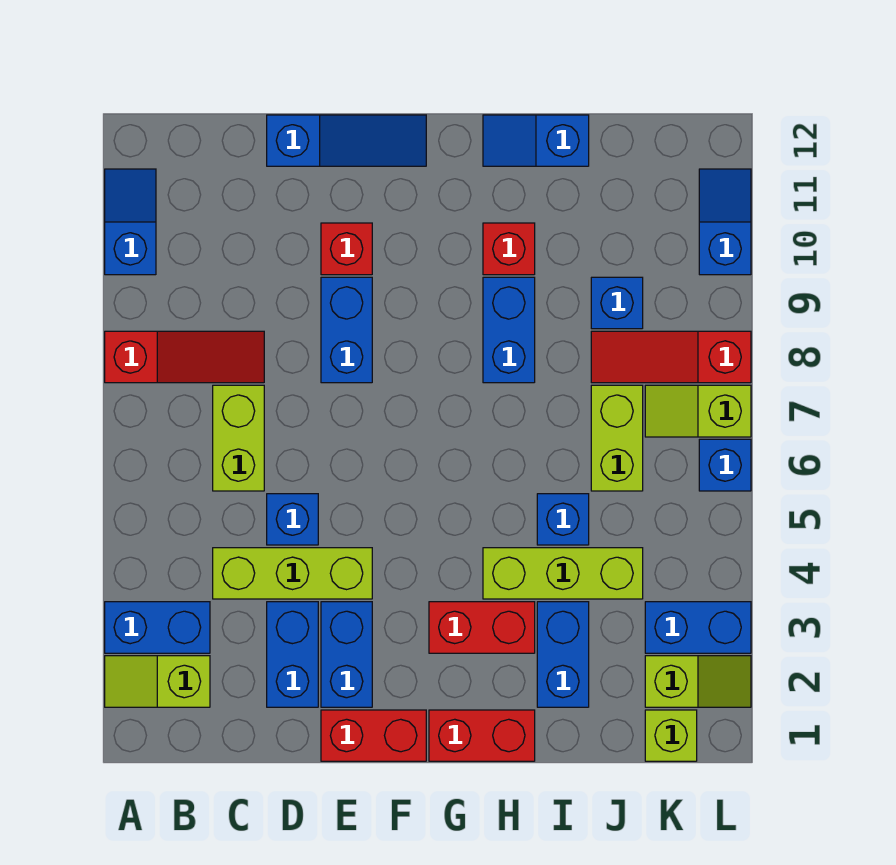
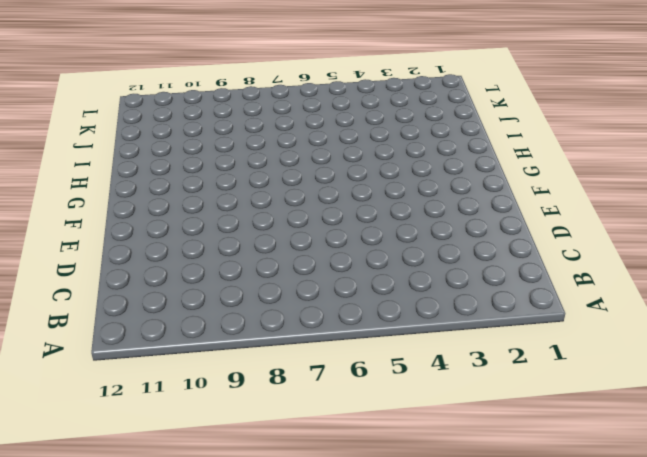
none -> lime slope A2:B2 level 1 top B
none -> blue brick A3:B3 level 1
none -> red slope A8:C8 level 1 top A
none -> blue slope A10:A11 level 1 top 10

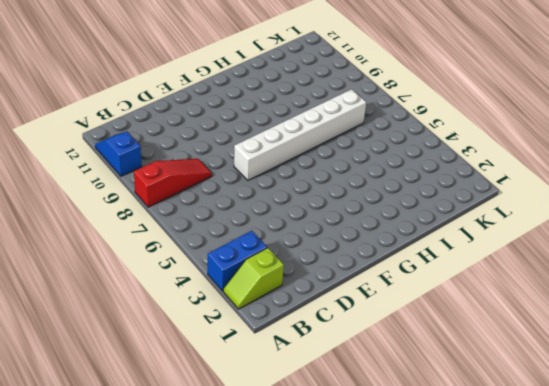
white brick E7:J7 level 1 -> lime brick J6:J7 level 1
none -> lime brick C4:E4 level 1
none -> lime brick C6:C7 level 1
none -> blue brick D2:D3 level 1
none -> blue brick D5 level 1

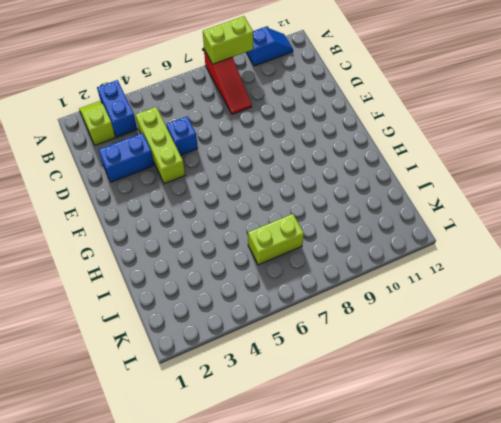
lime brick A8:A9 level 2 -> lime brick C6:C7 level 1
none -> blue slope D12:F12 level 1 top D
none -> red brick E1:F1 level 1
none -> blue brick E2:E3 level 1
none -> blue brick E8:E9 level 1

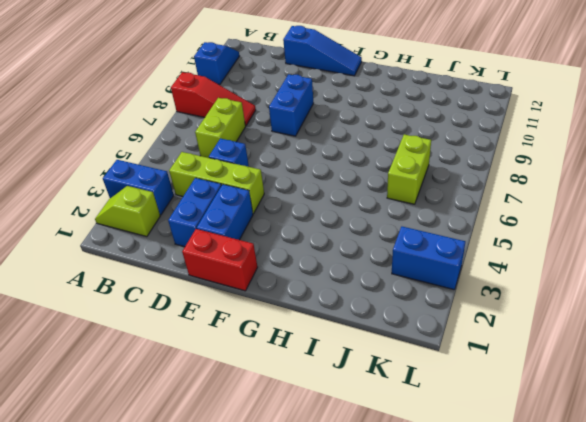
none -> red brick E10 level 1
none -> red brick G1:H1 level 1
none -> red brick G3:H3 level 1
none -> lime brick H4:J4 level 1

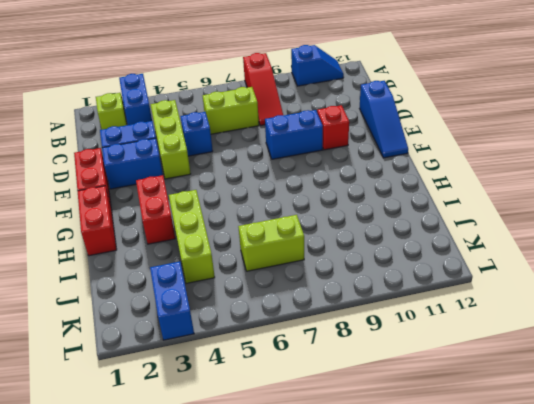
none -> blue brick H8:H9 level 1
none -> red brick H10 level 1
none -> blue slope H12:I12 level 1 top I
none -> blue brick I2:I3 level 1

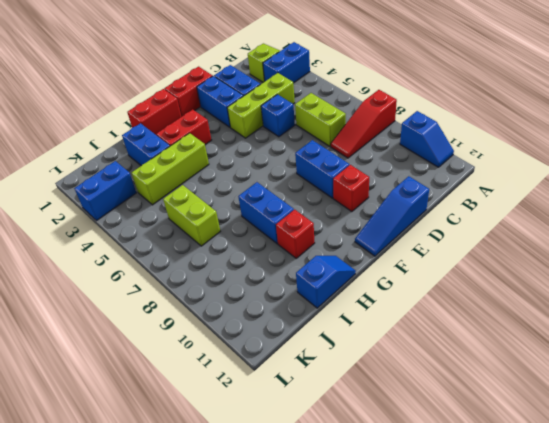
none -> blue brick I5 level 1
none -> red slope J8:L8 level 1 top L
none -> blue brick J9 level 1
none -> lime brick K1 level 1

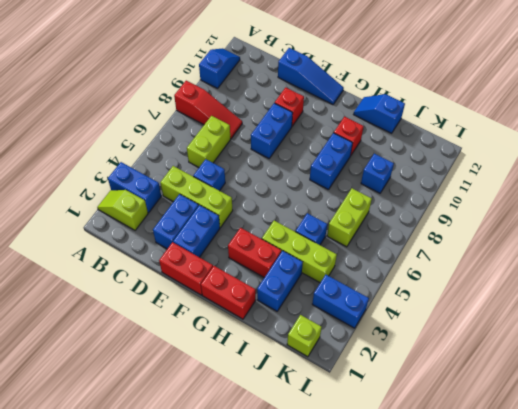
none -> red slope J8:L8 level 1 top L
none -> lime slope K2:L2 level 1 top K
none -> lime slope K7:L7 level 1 top L
none -> blue brick L6 level 1

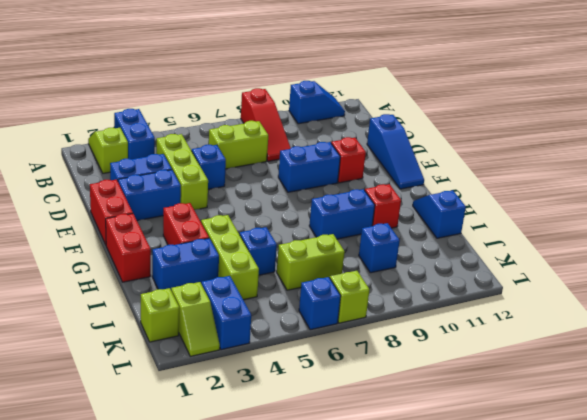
none -> red slope J8:L8 level 1 top L
none -> blue slope L10:L11 level 1 top 10

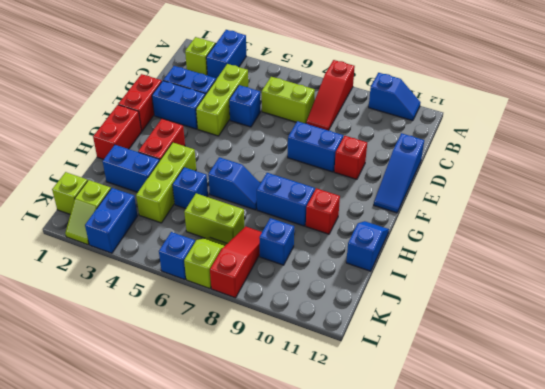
blue slope H6:H7 level 1 top 6 -> blue slope L10:L11 level 1 top 10

